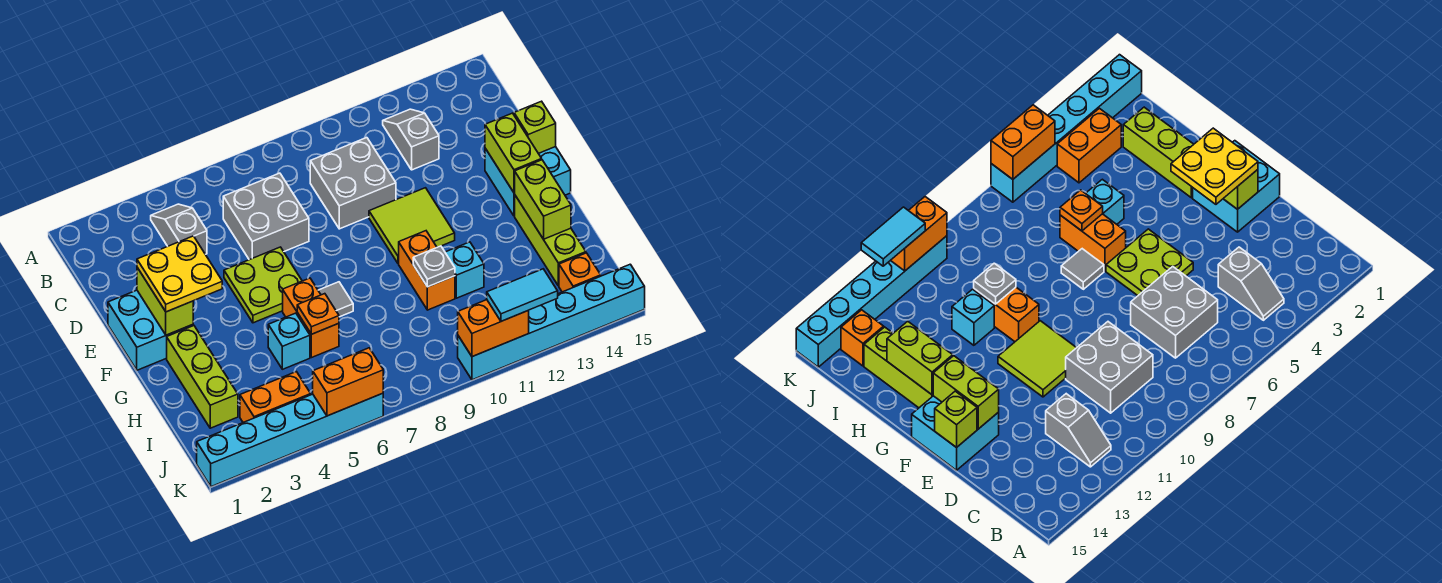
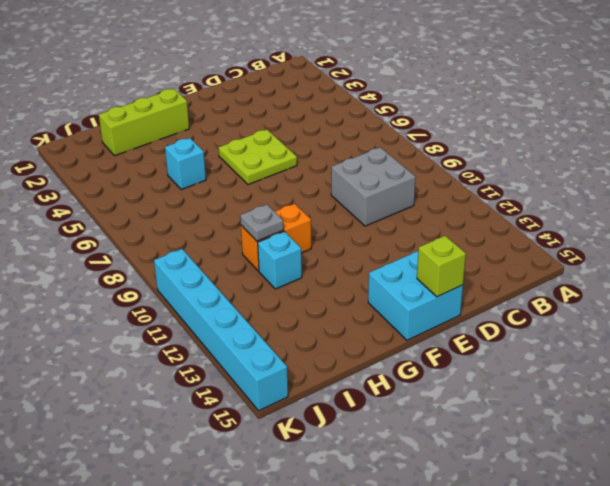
none -> grey slope B4:C4 level 1 top C
none -> grey slope B12:C12 level 1 top C
none -> grey brick C6:D7 level 1

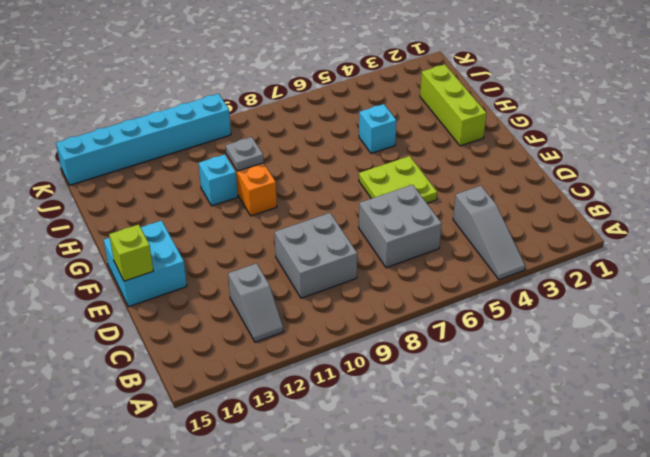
grey slope A4:C4 level 1 top C -> grey slope B4:C4 level 1 top C
none -> cyan brick E1:F2 level 1
none -> lime tile E10:F11 level 1
none -> orange brick G6:H6 level 1

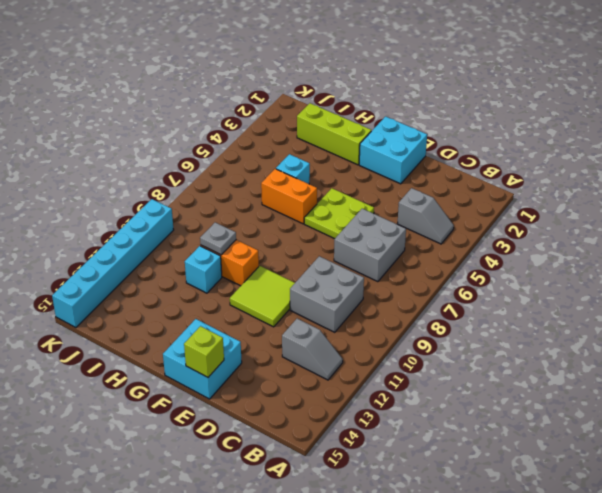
none -> grey tile G7 level 1
none -> lime brick G14:I14 level 1
none -> orange brick J3:J4 level 1

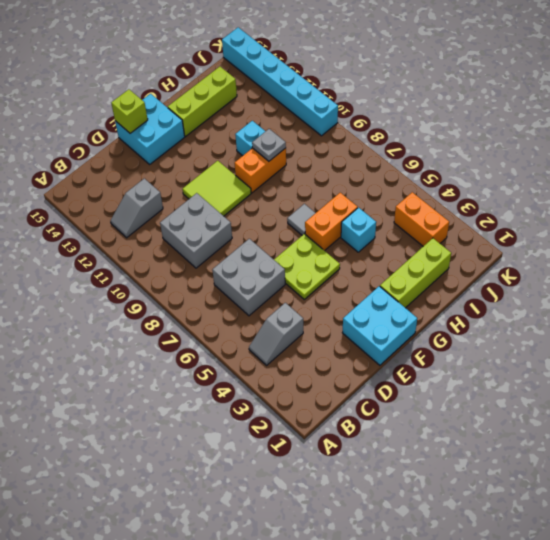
none -> orange brick J14 level 1
none -> cyan brick K1:K6 level 1
none -> lime brick E2:F2 level 2

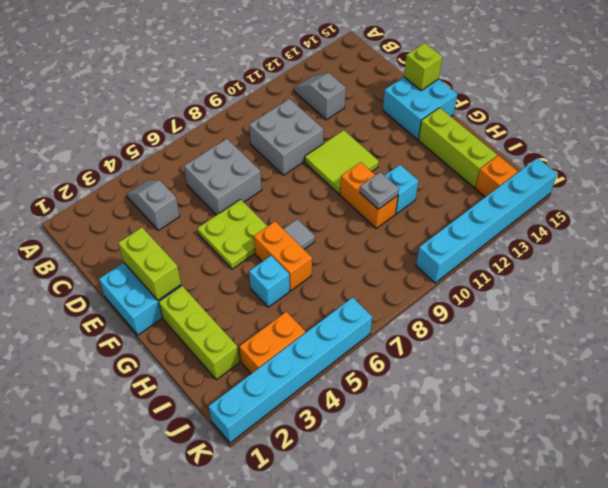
none -> lime brick E14:F14 level 2
none -> lime brick G14:H14 level 2
none -> orange plate H6 level 2

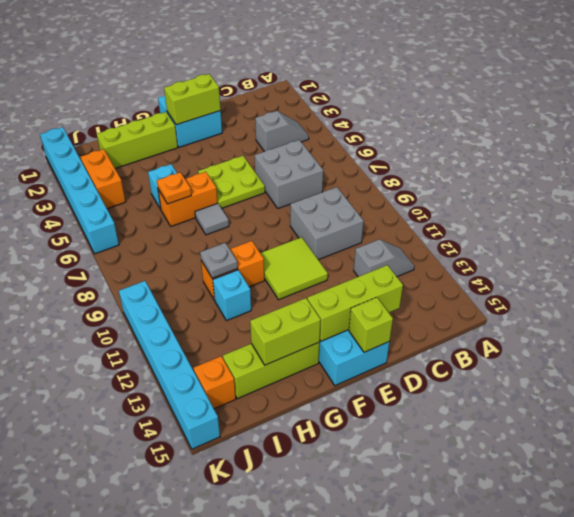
lime brick D14:F14 level 2 -> lime brick E14:F14 level 2
none -> orange brick K5:K6 level 2
none -> orange brick K10:K11 level 2
none -> yellow plate E2:F3 level 3

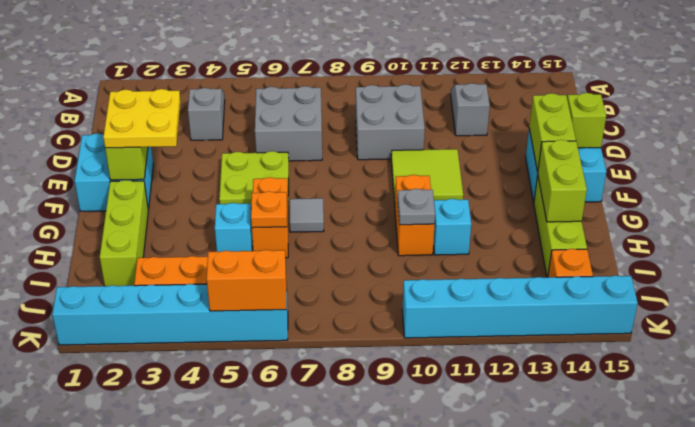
none -> orange brick K10:K11 level 2
none -> cyan tile K11:K12 level 3

